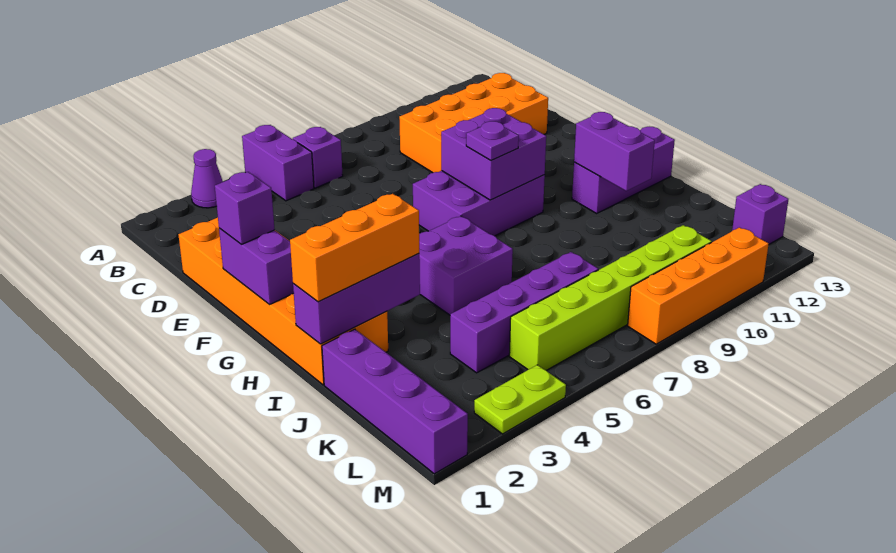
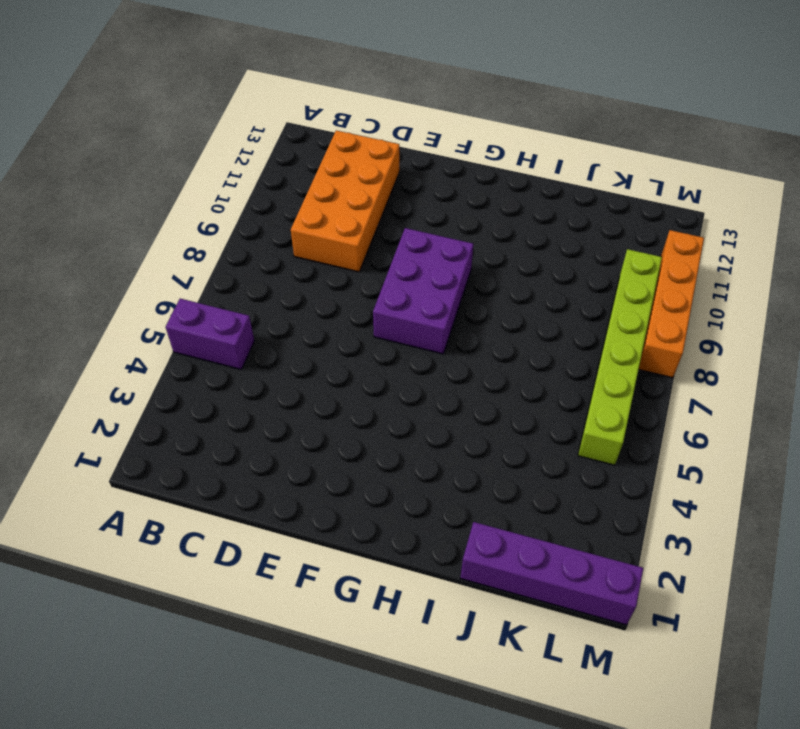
none -> purple cone A3 level 1
none -> purple brick B6 level 1
none -> orange brick D1:I2 level 1

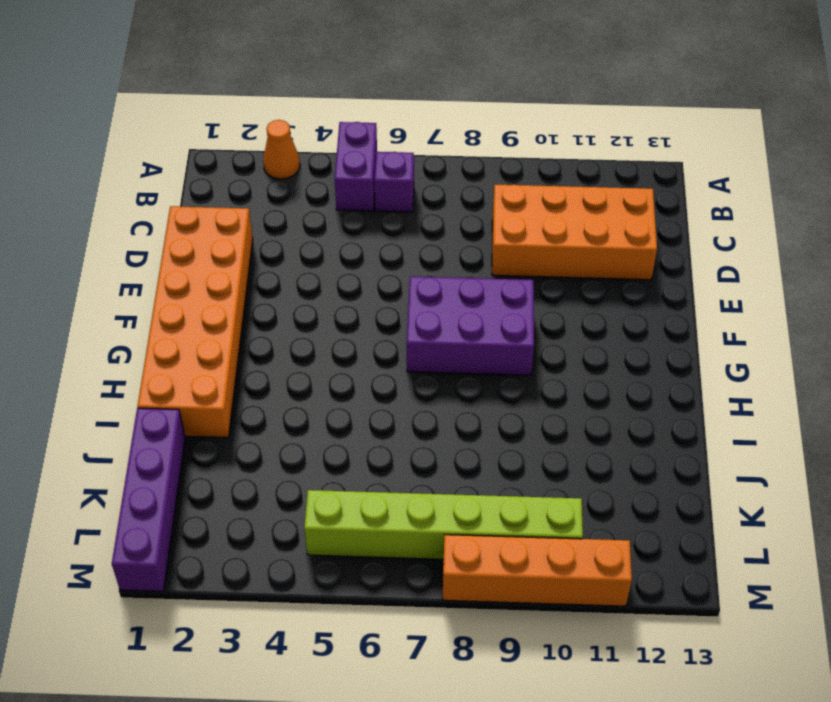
orange cone A3 level 1 -> purple cone A3 level 1
none -> purple brick H5:I6 level 1
none -> purple brick H11:H13 level 1
none -> purple brick K4:K7 level 1

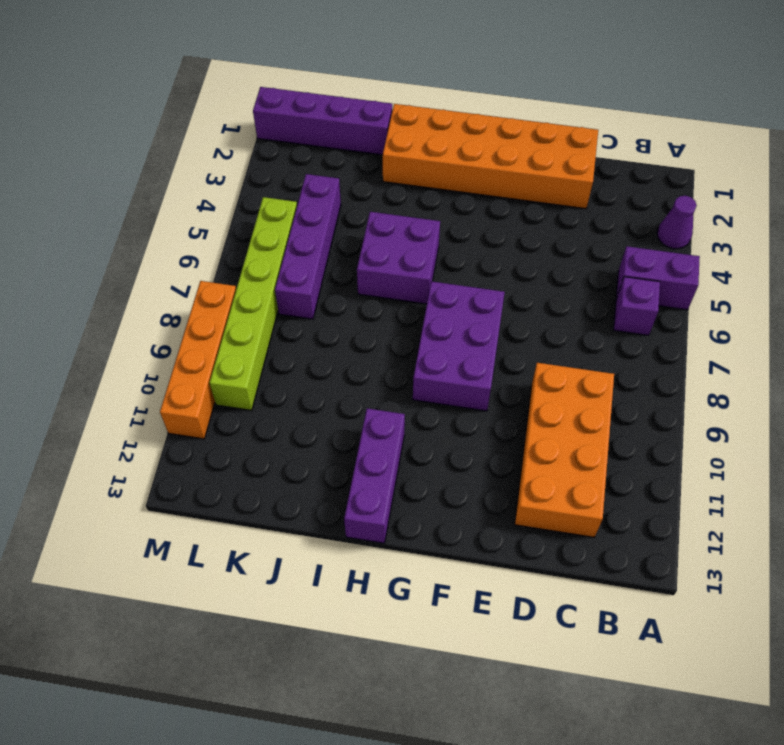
none -> purple brick L13 level 1
none -> lime plate M3:M4 level 1
none -> purple brick F1:G1 level 2

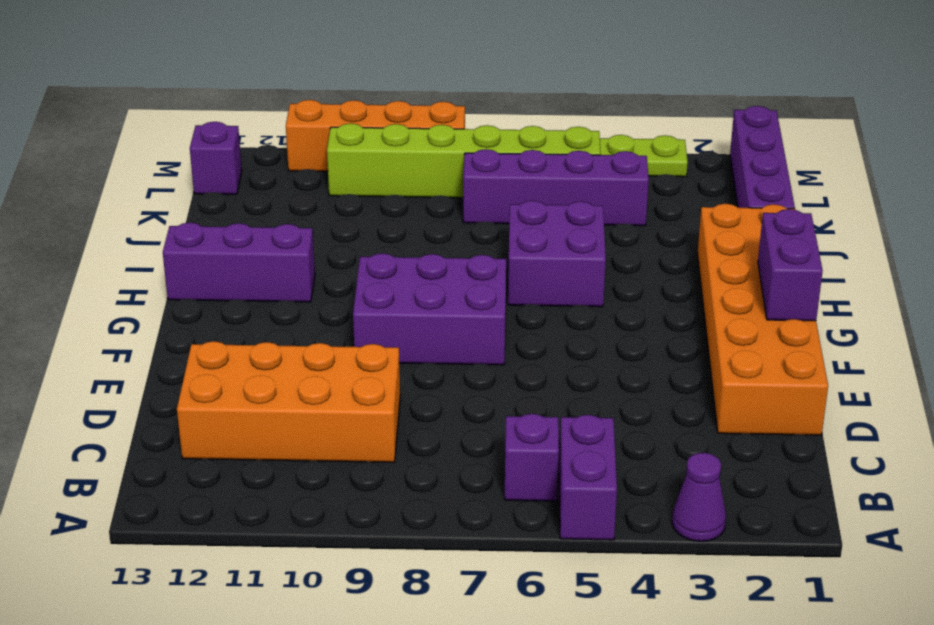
none -> purple brick F8:G9 level 2
none -> purple brick H11:I11 level 2
none -> purple brick I1:I3 level 2

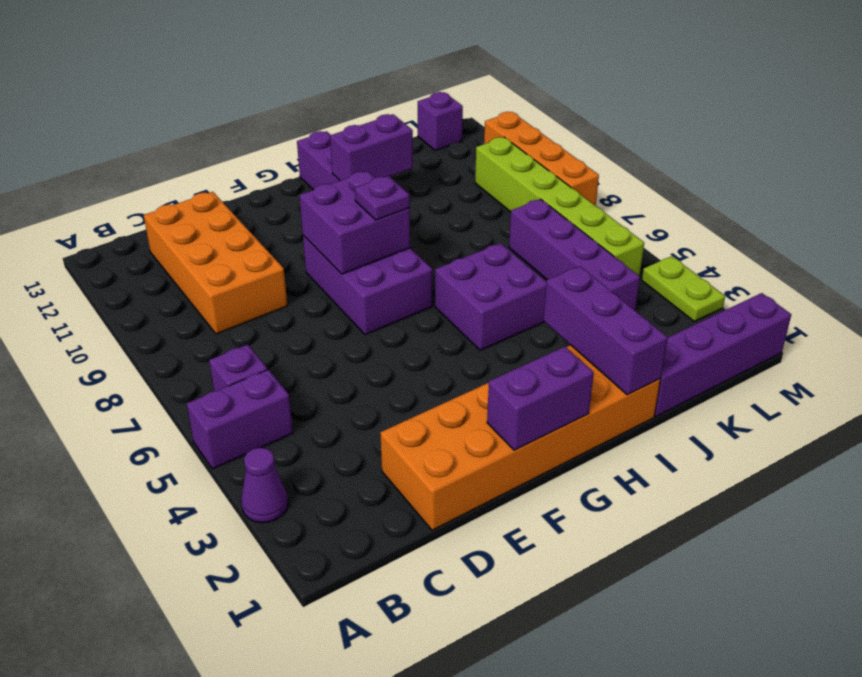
none -> purple brick F1 level 3
none -> orange brick I1:I3 level 3

